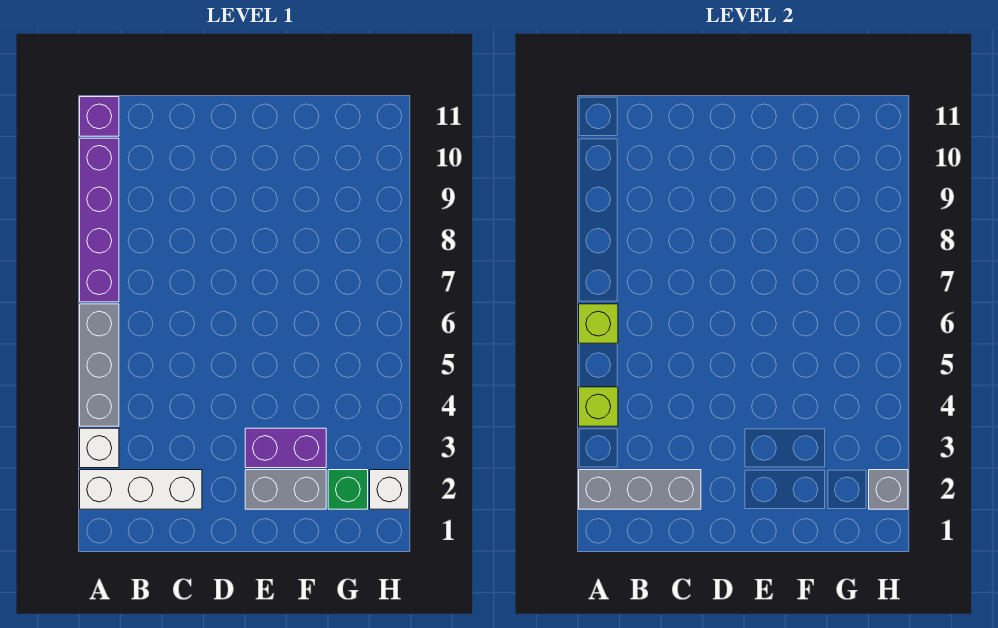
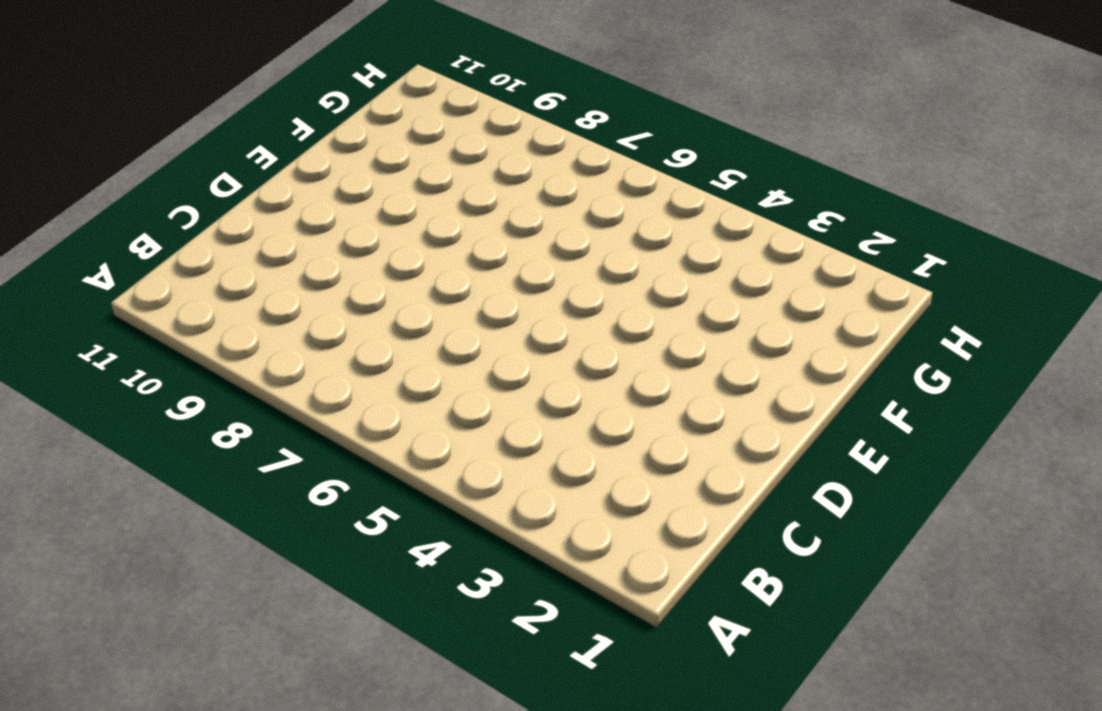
none -> white brick A2:C2 level 1
none -> white brick A3 level 1
none -> grey brick A4:A6 level 1

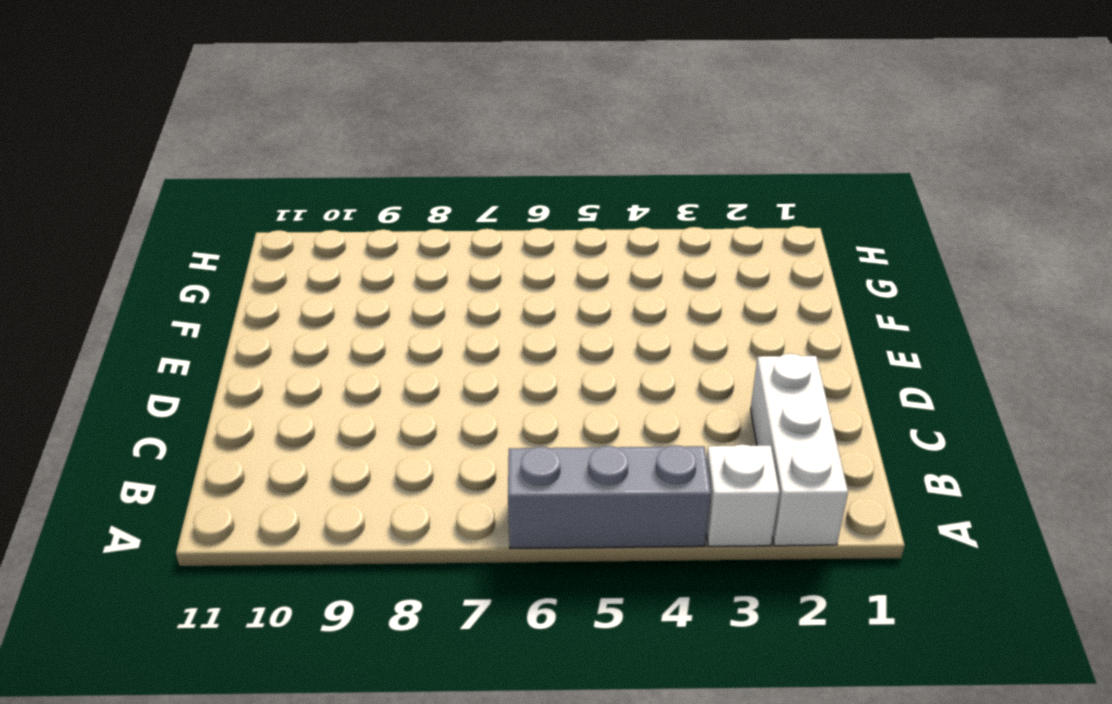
none -> purple brick A7:A10 level 1
none -> purple brick A11 level 1
none -> grey brick E2:F2 level 1

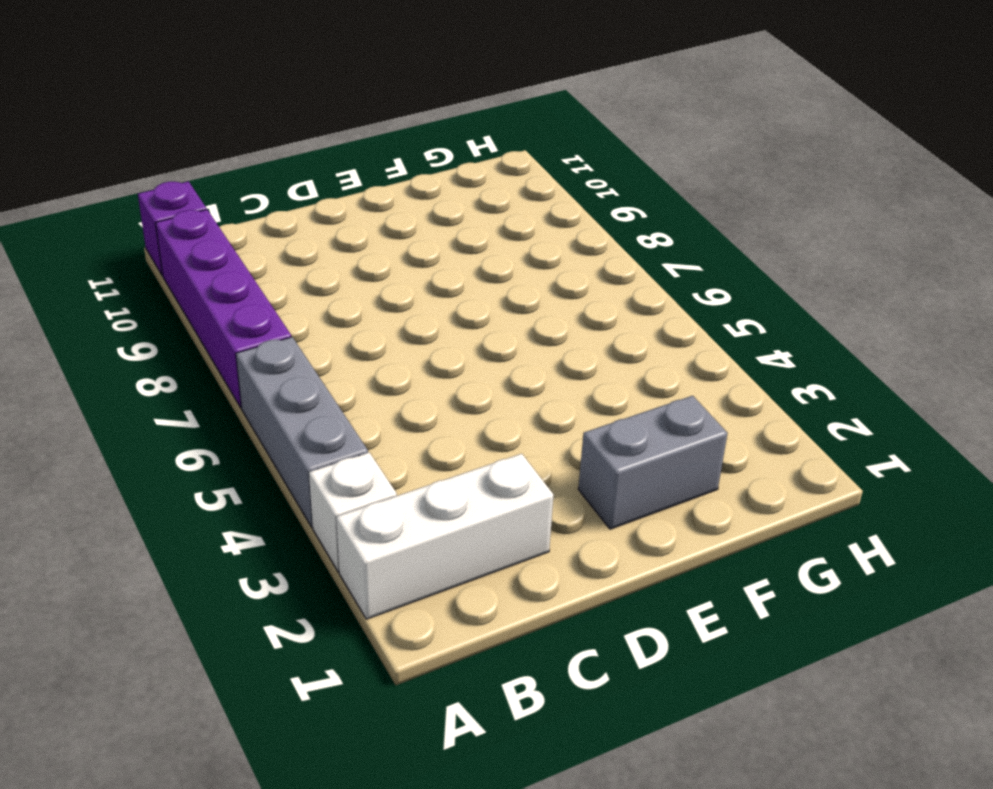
none -> purple brick E3:F3 level 1
none -> green brick G2 level 1
none -> white brick H2 level 1

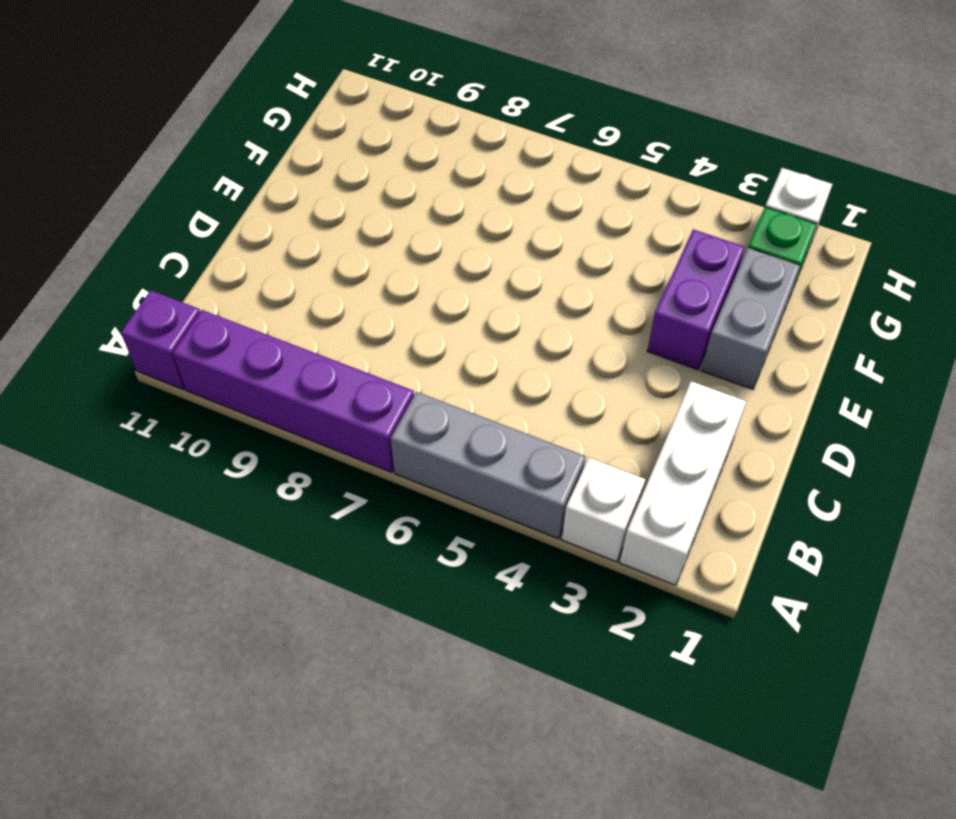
none -> grey brick A2:C2 level 2
none -> lime brick A4 level 2
none -> lime brick A6 level 2

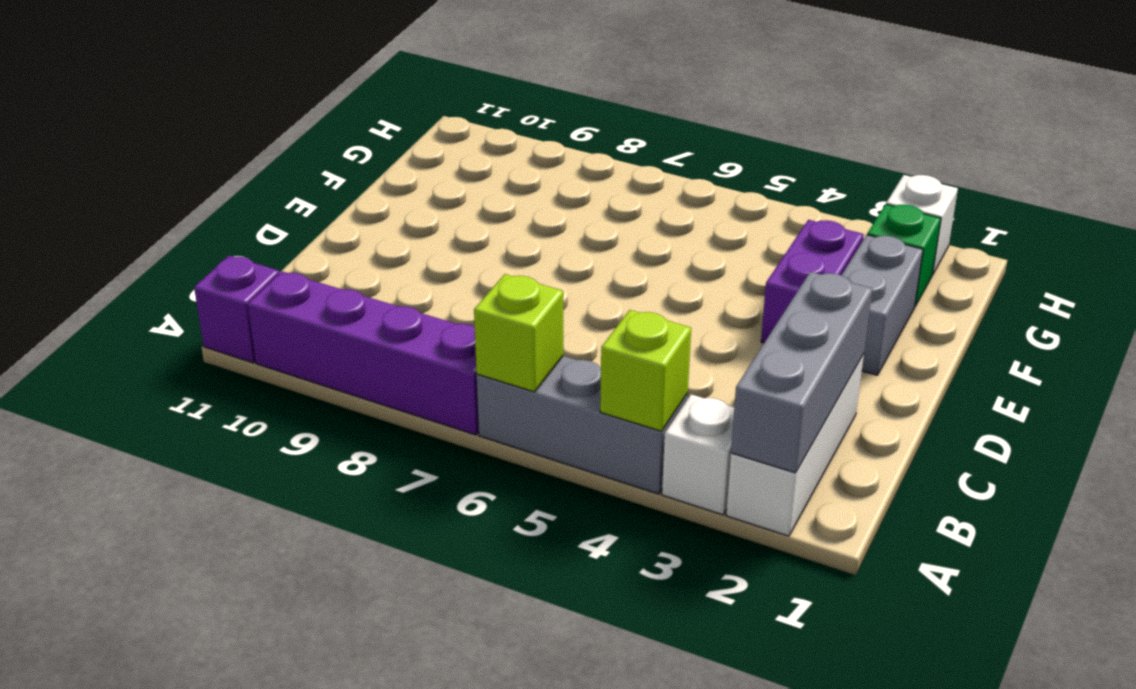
none -> grey brick H2 level 2

